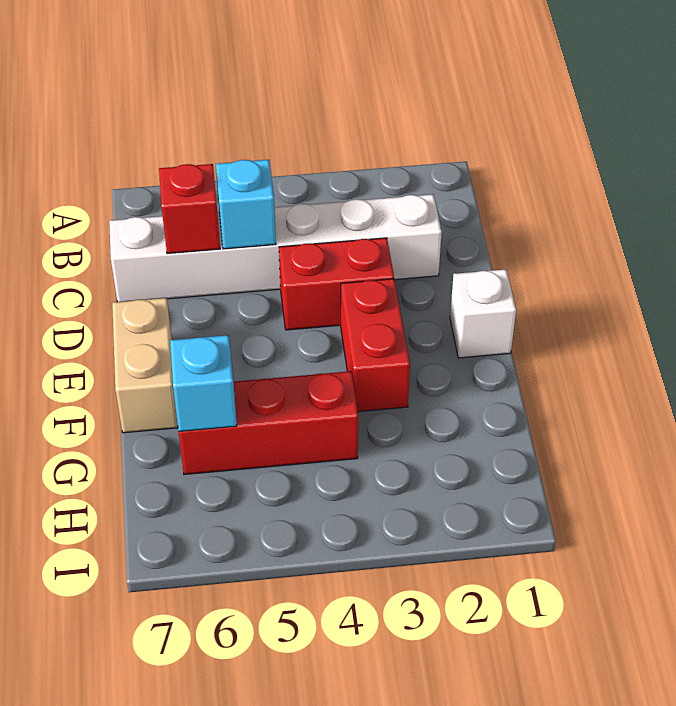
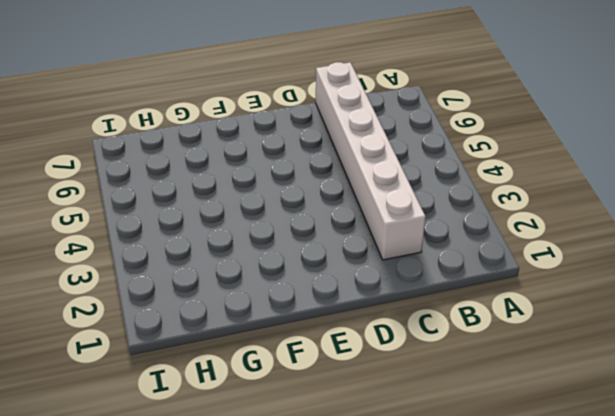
none -> red brick D3:D4 level 1
none -> white brick E1 level 1

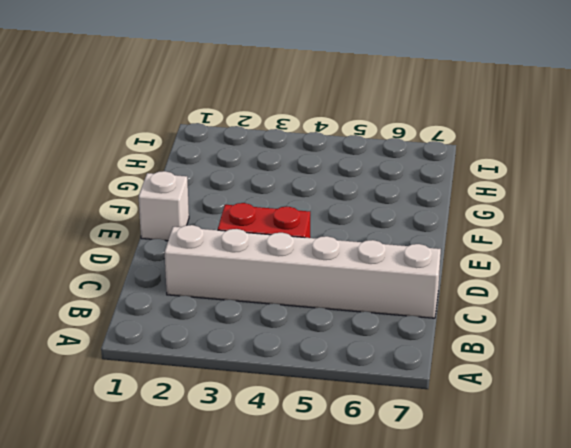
none -> red brick E3:F3 level 1
none -> tan brick E7:F7 level 1

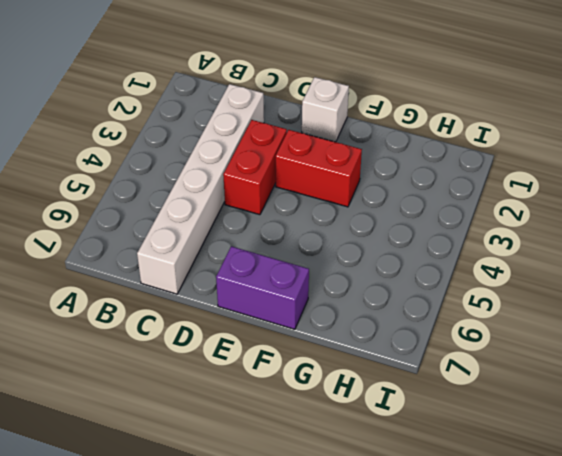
purple brick E7:F7 level 1 -> tan brick E7:F7 level 1
none -> red brick G4:G6 level 1
none -> cyan brick C5 level 2

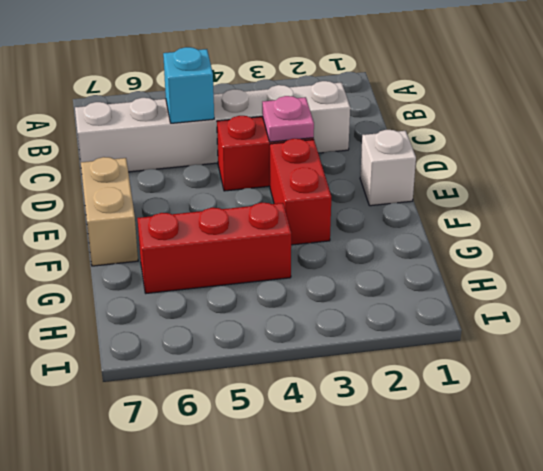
pink plate D3 level 2 -> none
none -> red brick C6 level 2
none -> cyan brick G6 level 2

